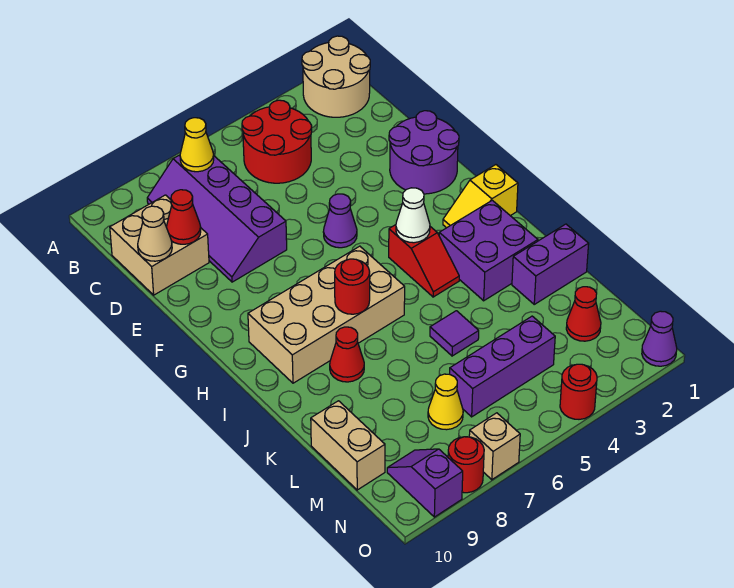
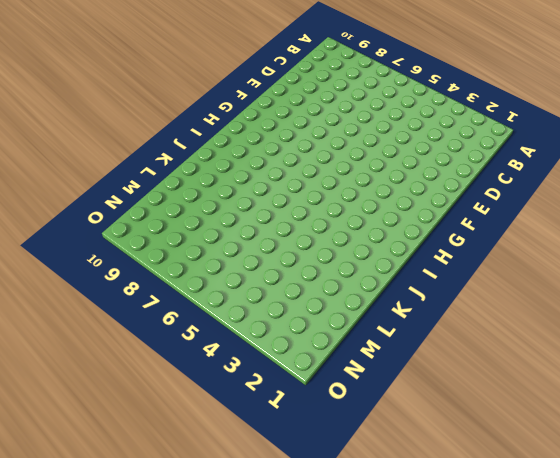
none -> tan round brick A1:B2 level 1
none -> red round brick B4:C5 level 1
none -> purple slope B7:E8 level 1 top 7

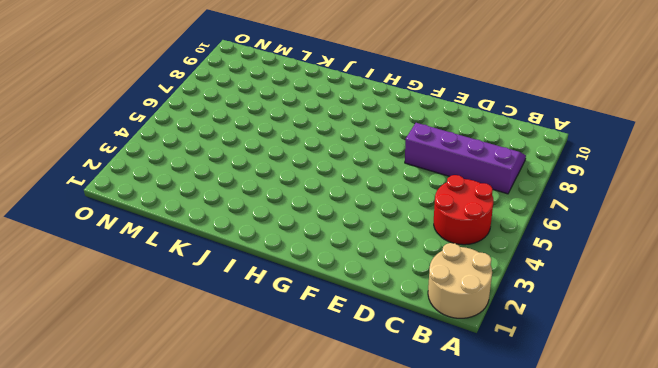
none -> tan brick C9:D10 level 1
none -> purple round brick E1:F2 level 1
none -> purple cone F5 level 1

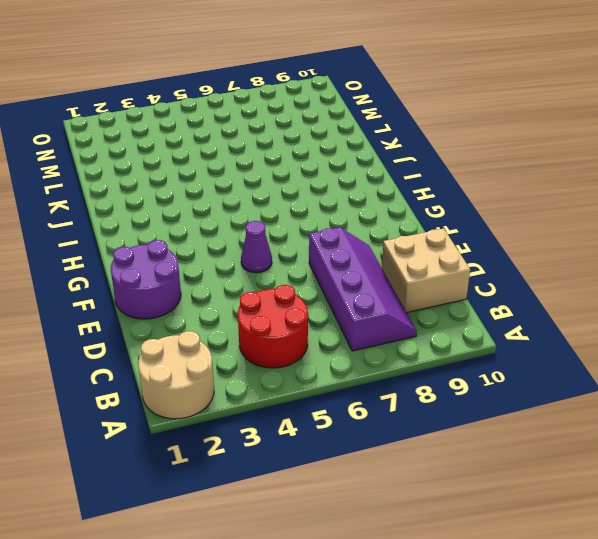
none -> yellow slope H1:H2 level 1 top 1
none -> red slope H4:I4 level 1 top H
none -> tan brick H6:I9 level 1

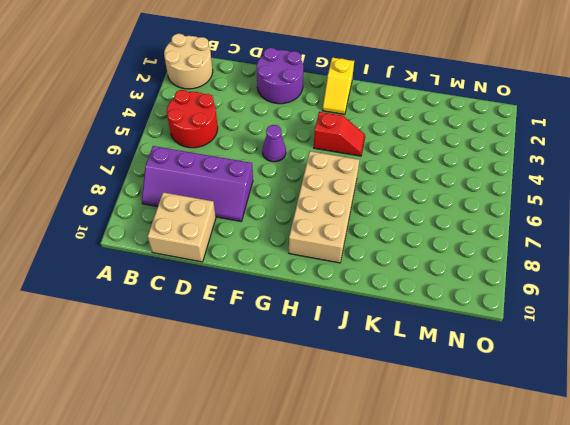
none -> purple brick I2:J3 level 1
none -> red cone J8 level 1
none -> purple brick K1:K2 level 1

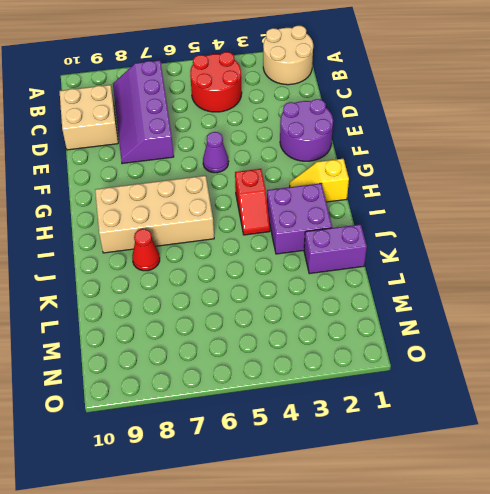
none -> purple tile K5 level 1
none -> tan brick L10:M10 level 1
none -> red cone M2 level 1

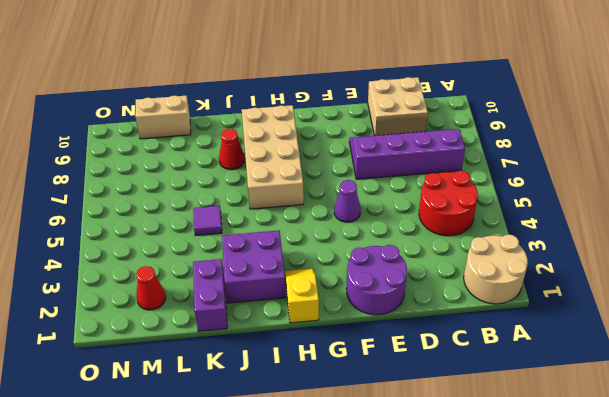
none -> red slope H4:I4 level 1 top H
none -> purple brick M4:M6 level 1
none -> yellow cone M7 level 1

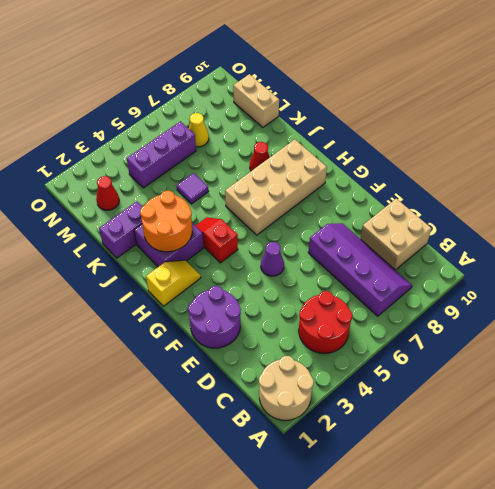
orange round brick I2:J3 level 2 -> none
none -> purple slope N9:O9 level 1 top O
none -> purple cone O1 level 1
none -> red round brick O4 level 1

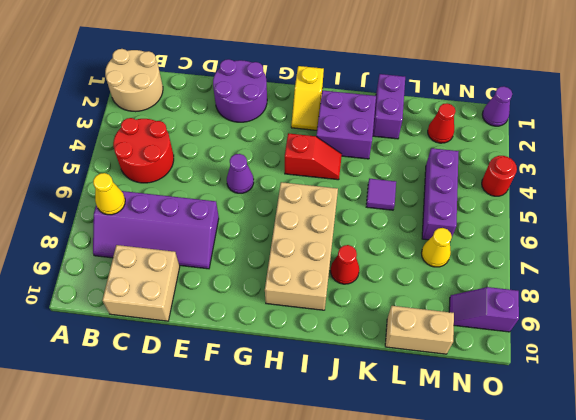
none -> tan brick O7 level 1
none -> red round brick O8 level 1
none -> red cone D9 level 2

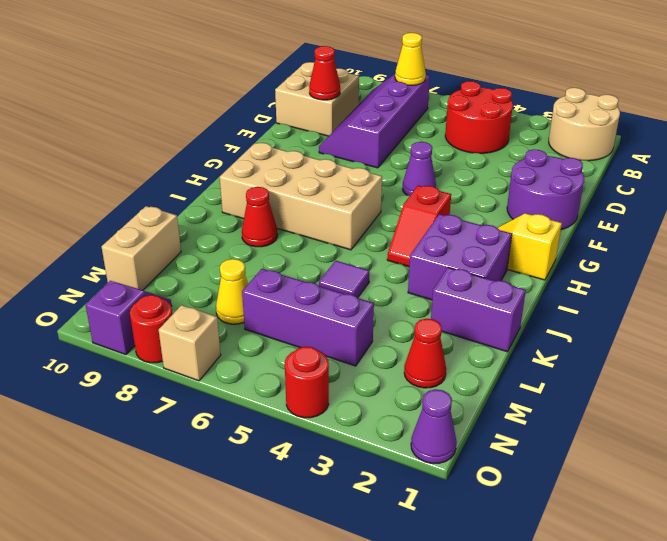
none -> tan cone D10 level 2
none -> white cone H4 level 2
none -> red round brick I7 level 2

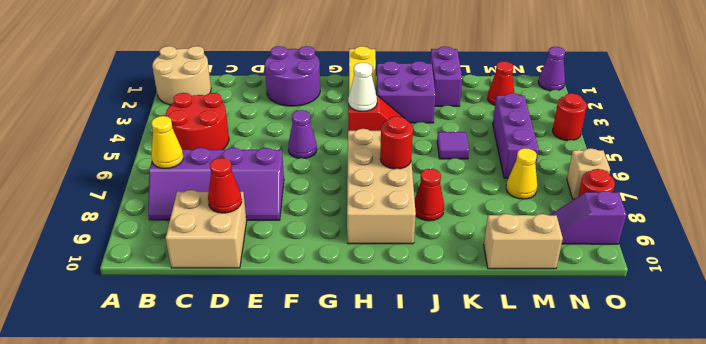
none -> tan cone D10 level 2

